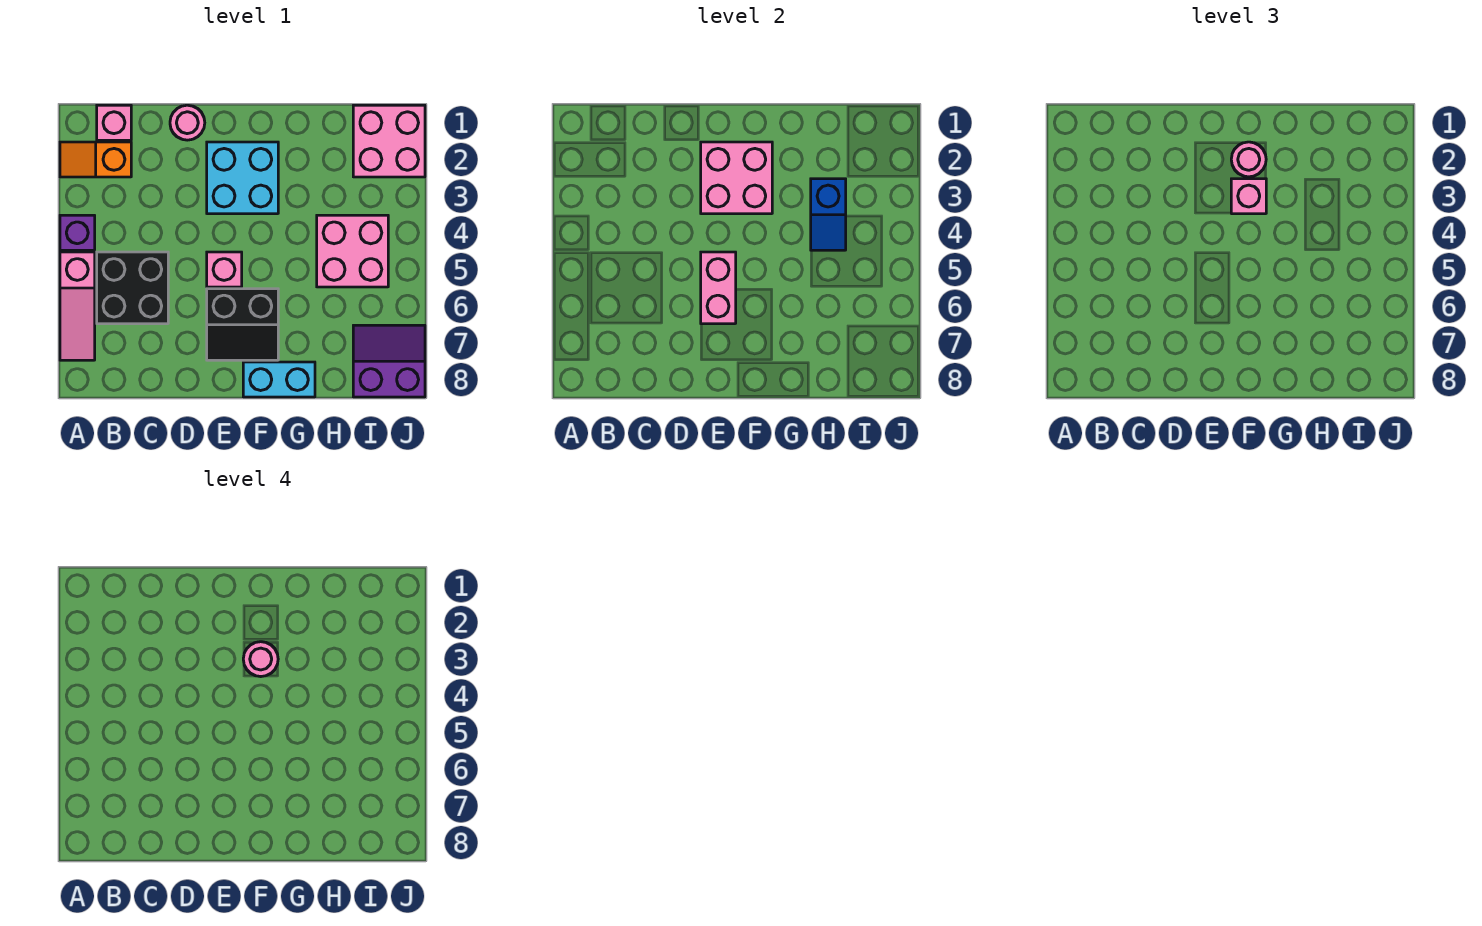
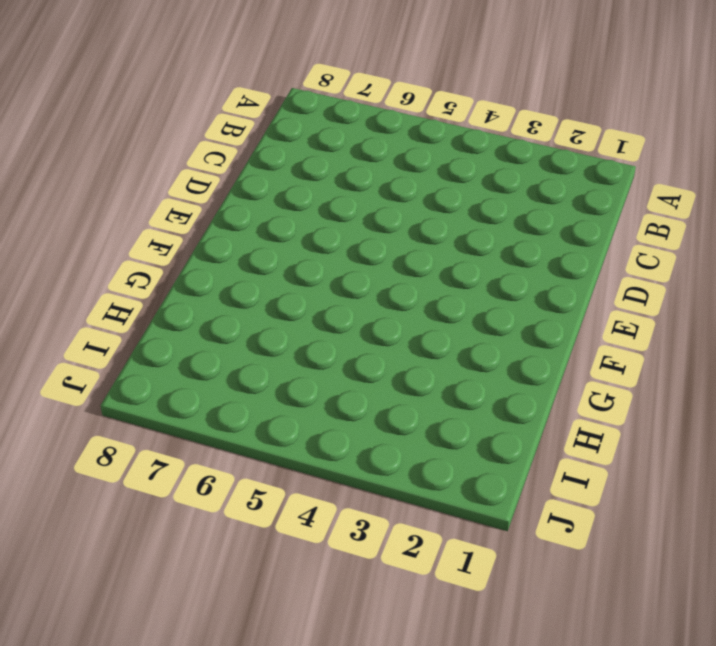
none -> orange slope A2:B2 level 1 top B
none -> purple brick A4 level 1
none -> pink slope A5:A7 level 1 top 5

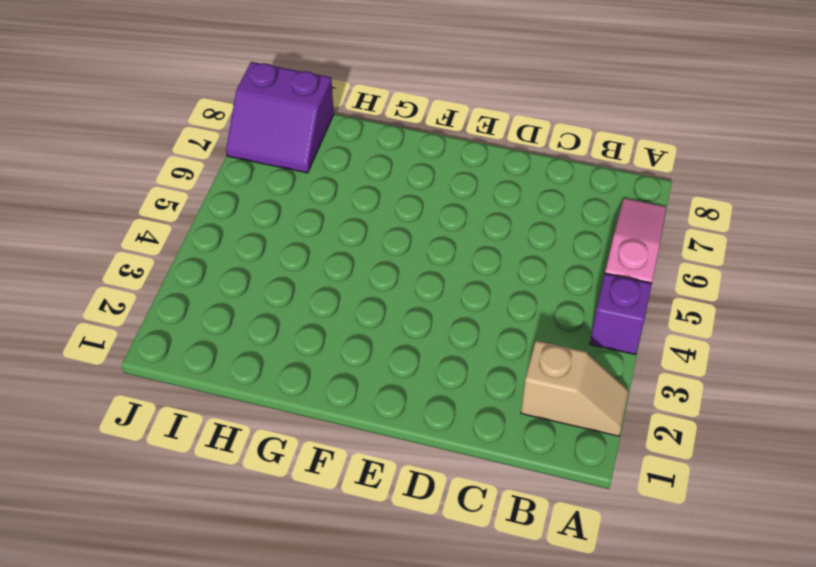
tan slope A2:B2 level 1 top B -> orange slope A2:B2 level 1 top B
none -> pink brick B1 level 1
none -> black brick B5:C6 level 1
none -> pink round brick D1 level 1

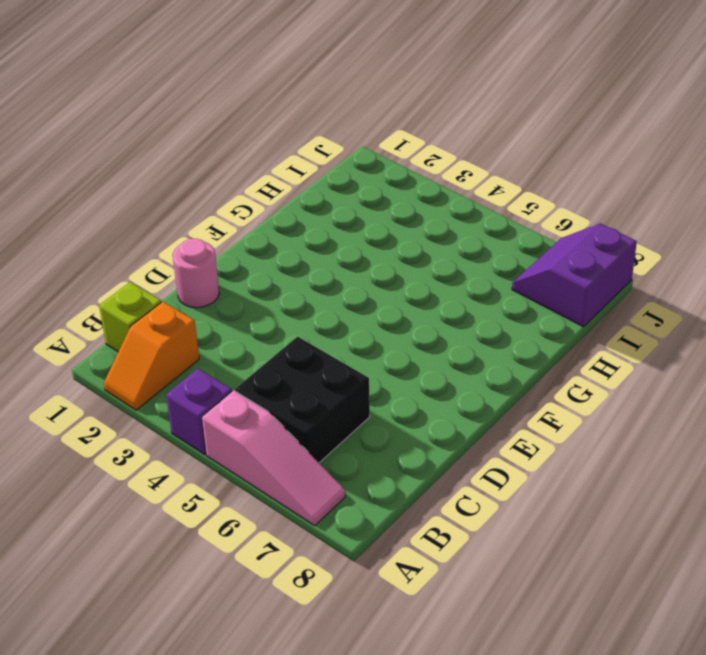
lime brick B1 level 1 -> pink brick B1 level 1
none -> cyan brick E2:F3 level 1
none -> pink brick E5 level 1
none -> black slope E6:F7 level 1 top 6

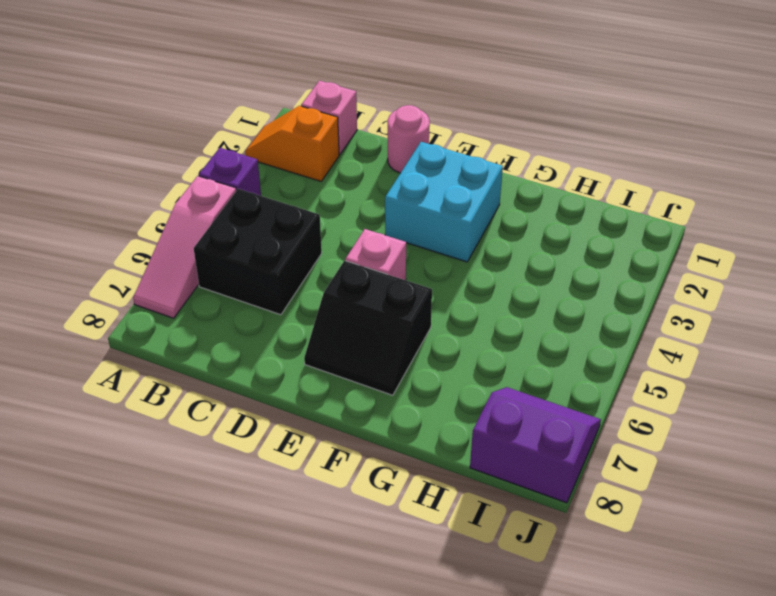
none -> cyan brick F8:G8 level 1
none -> pink brick H4:I5 level 1
none -> pink brick I1:J2 level 1

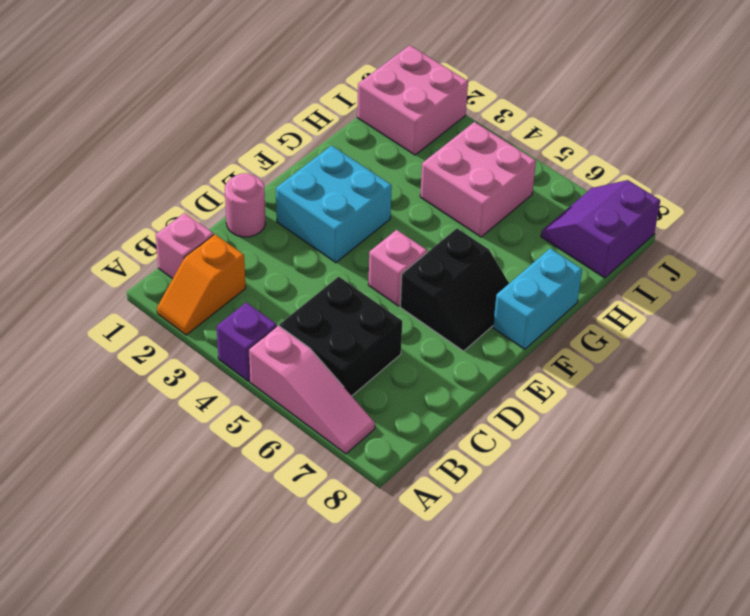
none -> pink brick E2:F3 level 2
none -> pink brick E5:E6 level 2
none -> blue slope H3:H4 level 2 top 3

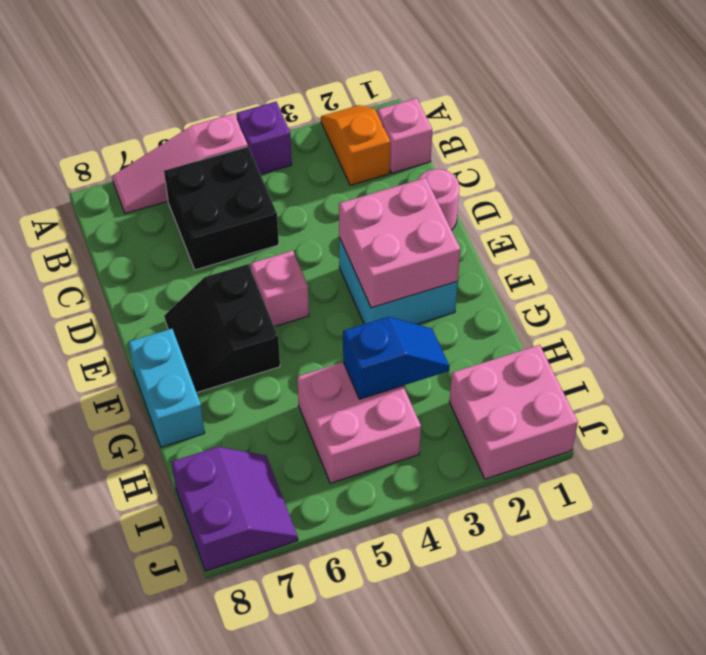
blue slope H3:H4 level 2 top 4 -> blue slope H3:H4 level 2 top 3
none -> pink brick E5:E6 level 2
none -> pink round brick F2 level 3
none -> pink brick F3 level 3

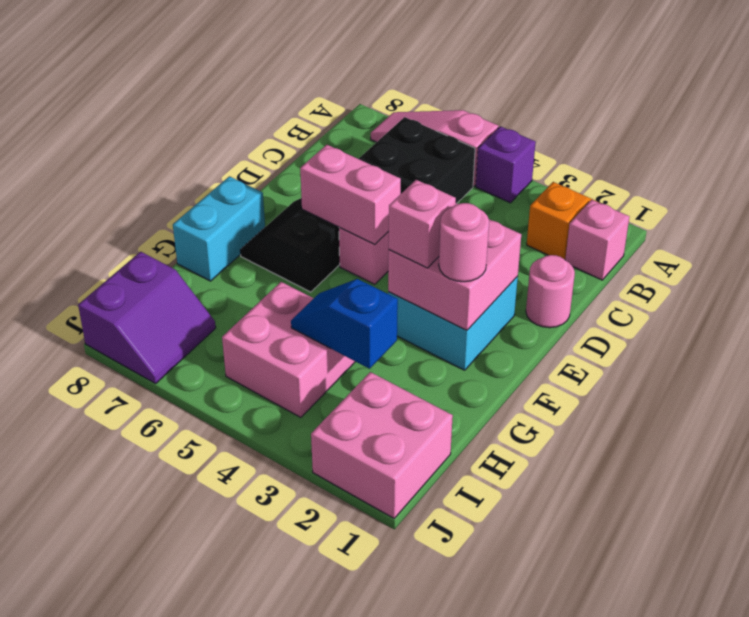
none -> pink round brick F3 level 4

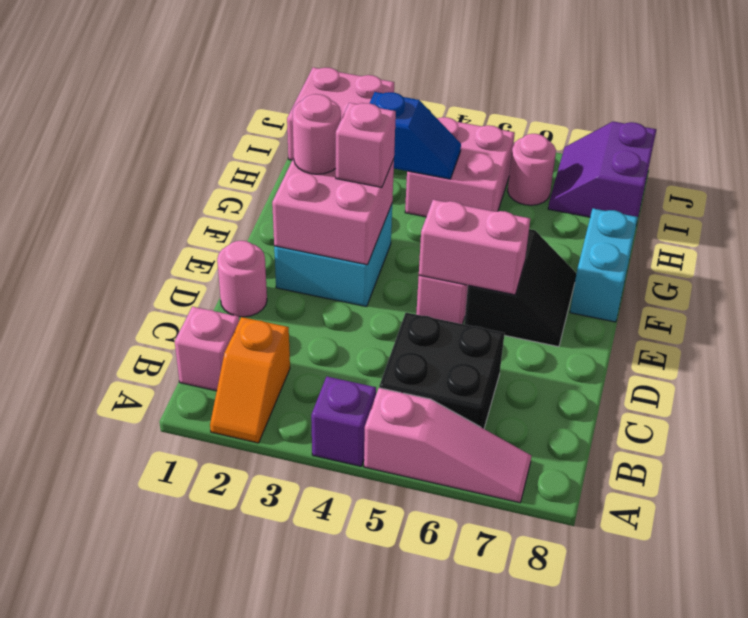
pink round brick I6 level 1 -> pink round brick F3 level 4

